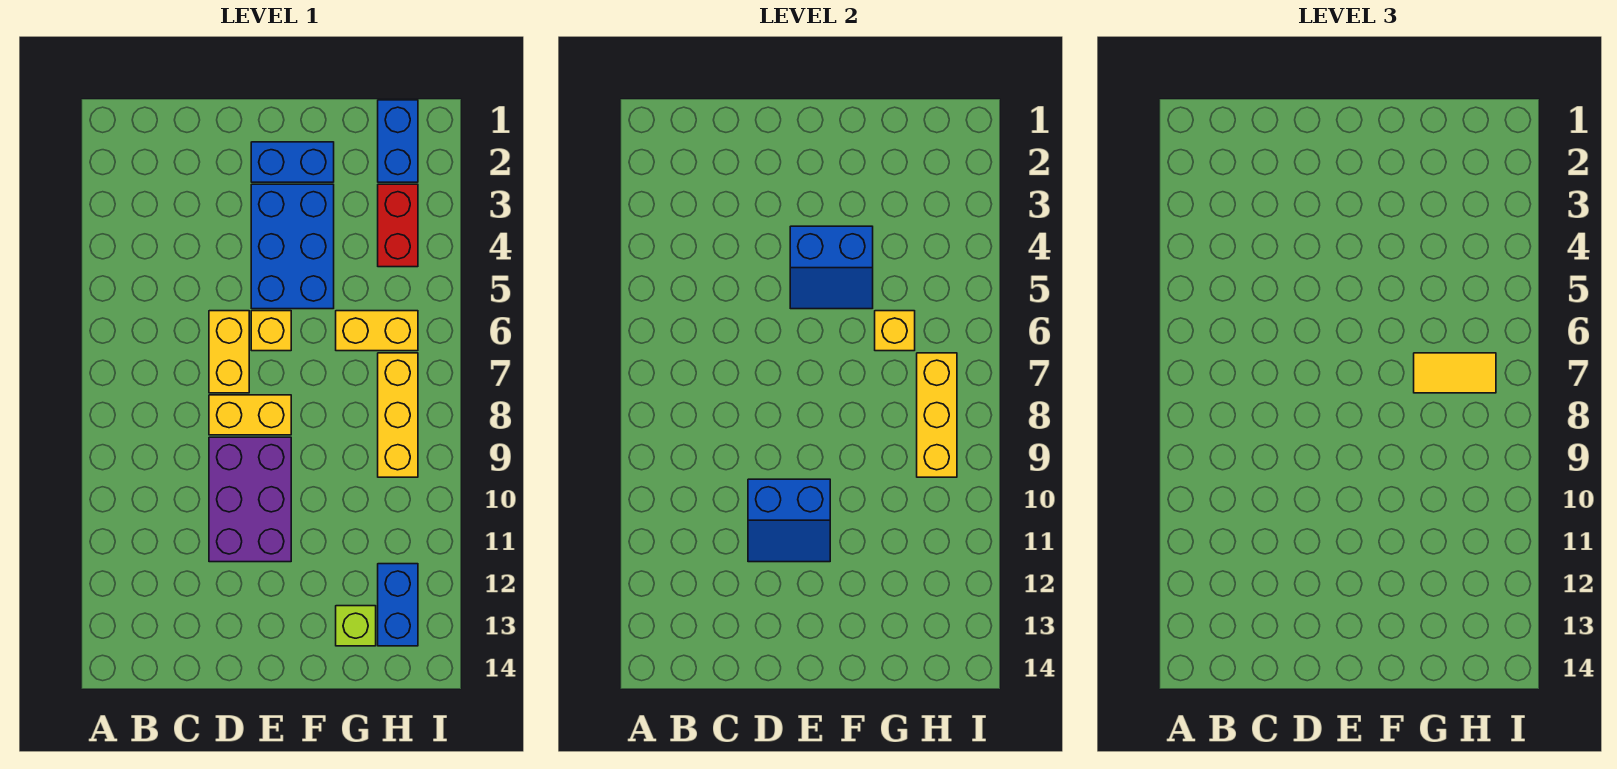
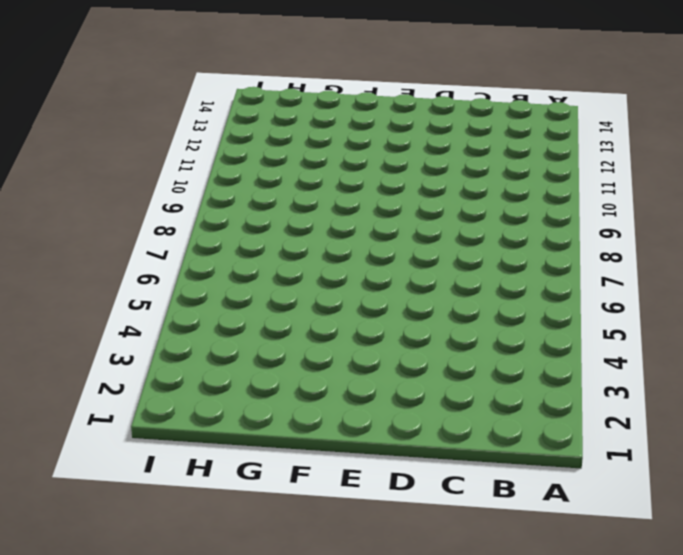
none -> yellow brick D6:D7 level 1
none -> yellow brick D8:E8 level 1
none -> purple brick D9:E11 level 1

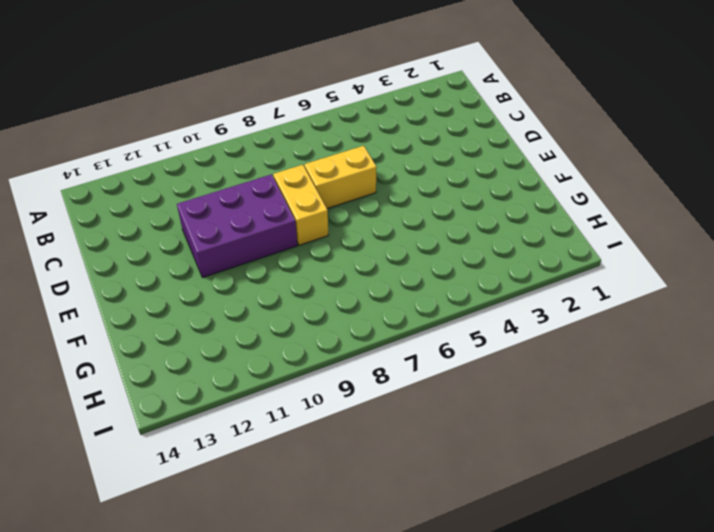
none -> blue brick E2:F2 level 1
none -> blue brick E3:F5 level 1
none -> yellow brick E6 level 1

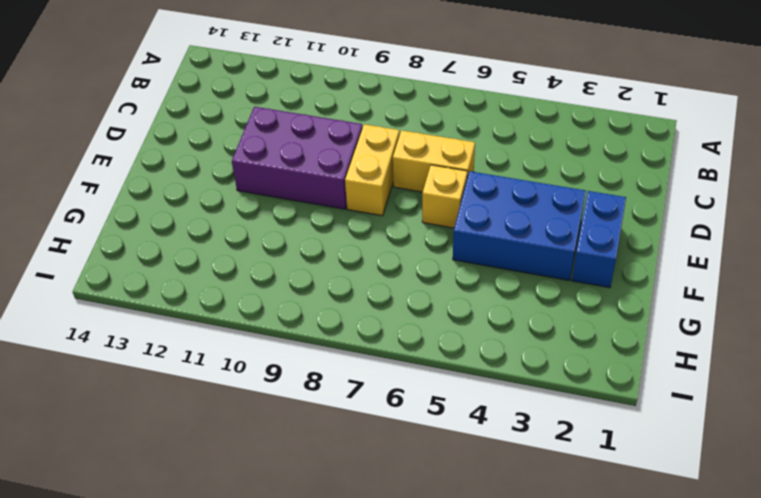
none -> yellow brick G6:H6 level 1
none -> lime brick G13 level 1
none -> blue brick H1:H2 level 1

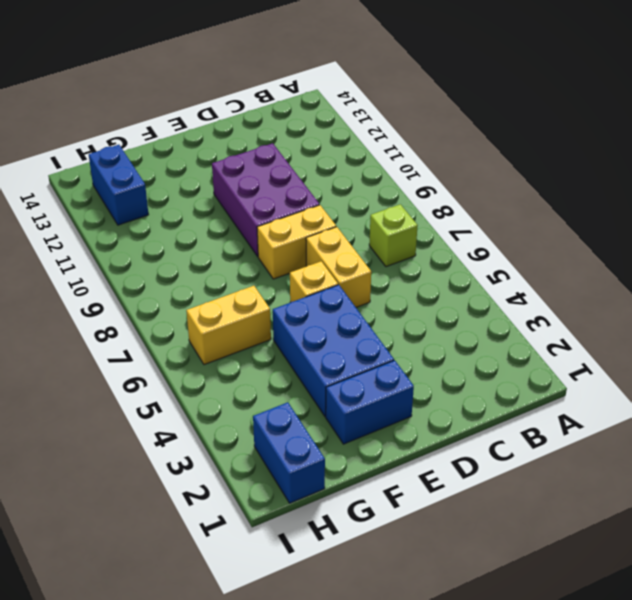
lime brick B7 level 1 -> lime brick G13 level 1
none -> red brick H3:H4 level 1
none -> yellow brick H7:H9 level 1
none -> blue slope D10:E11 level 2 top 10

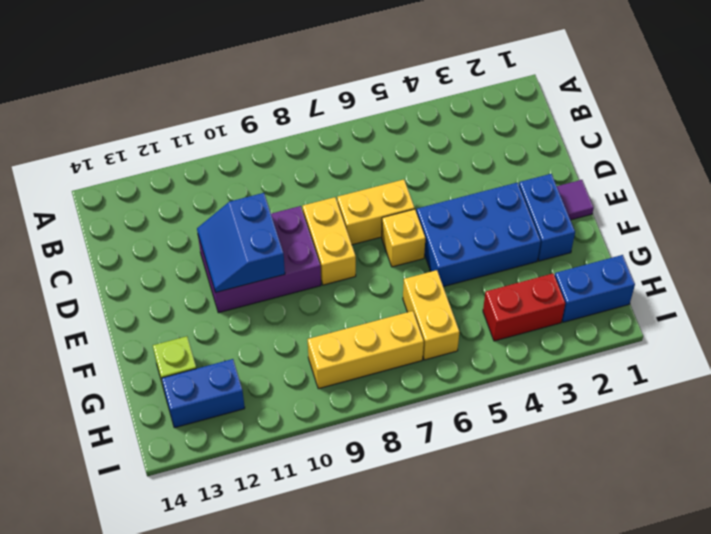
purple tile E1 level 1 -> none
none -> blue slope E4:F5 level 2 top 4
none -> yellow brick G6 level 2
none -> yellow brick H7:H9 level 2

